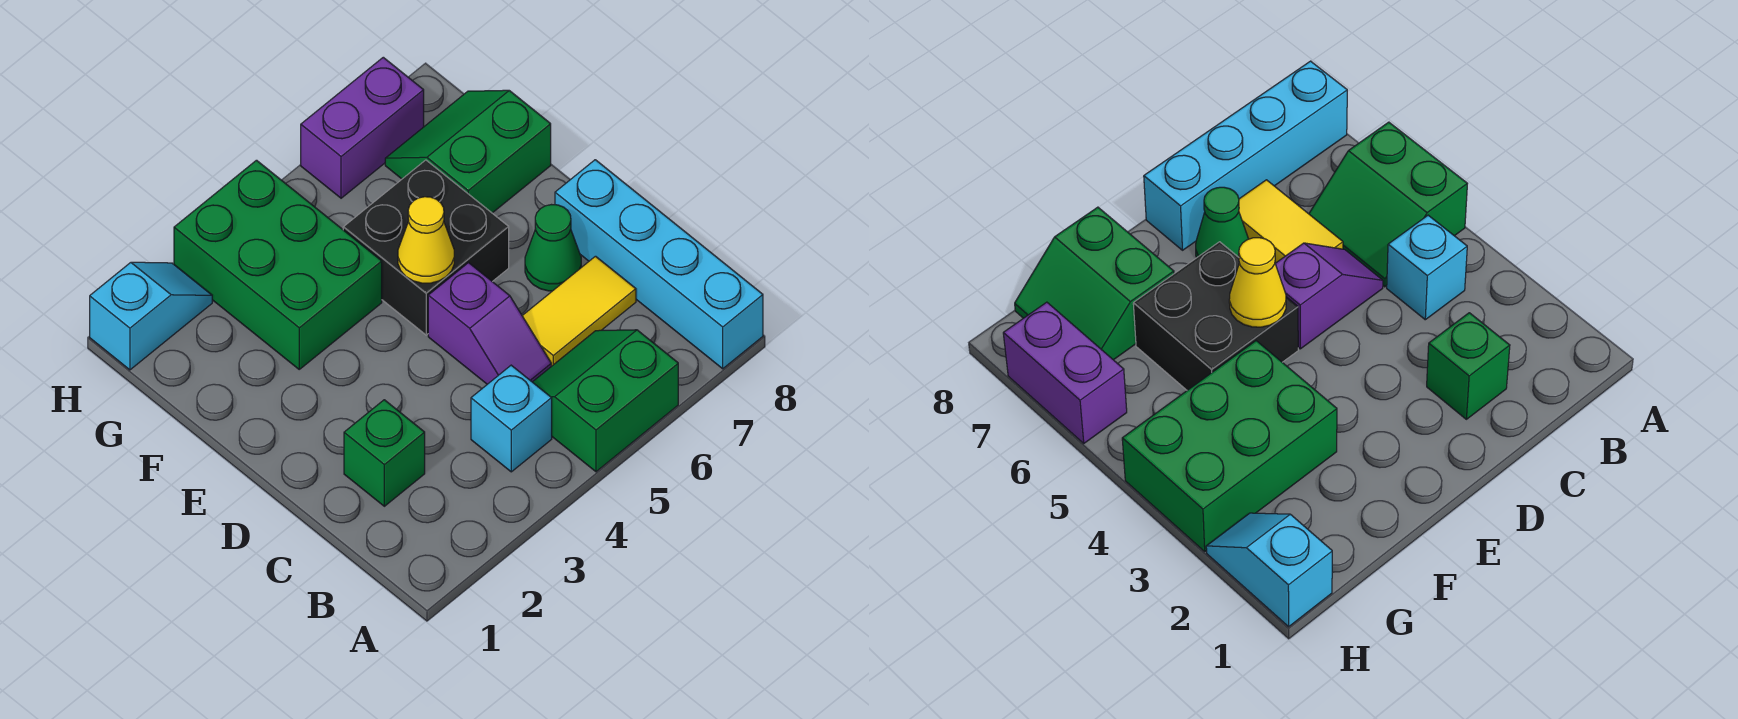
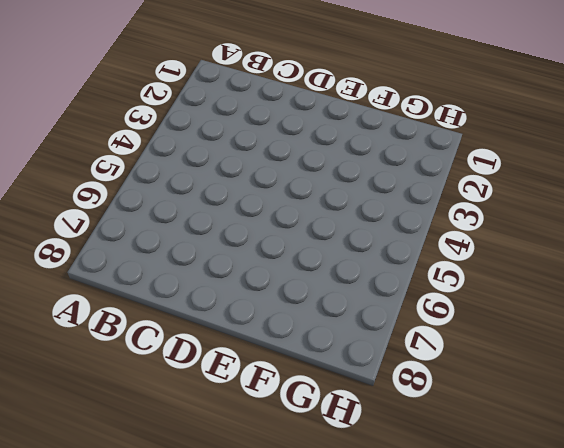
none -> green slope A5:B6 level 1 top A
none -> cyan brick A8:D8 level 1
none -> cyan brick B4 level 1

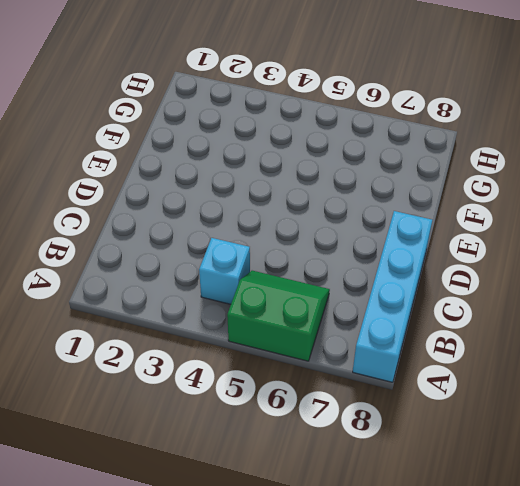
none -> green brick C2 level 1
none -> purple slope C5:D5 level 1 top D
none -> yellow tile C6:C7 level 1

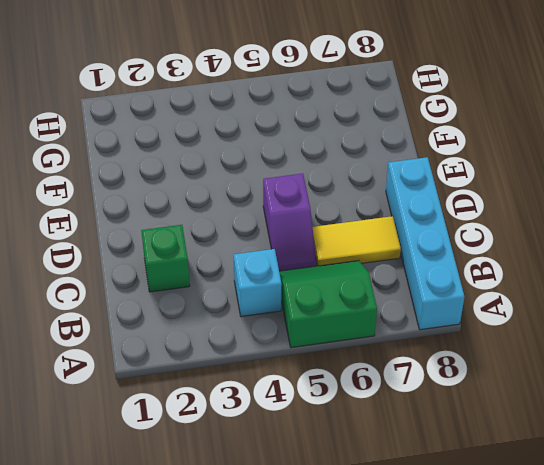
none -> green cone D7 level 1
none -> black brick E5:F6 level 1
none -> green brick F3:H4 level 1

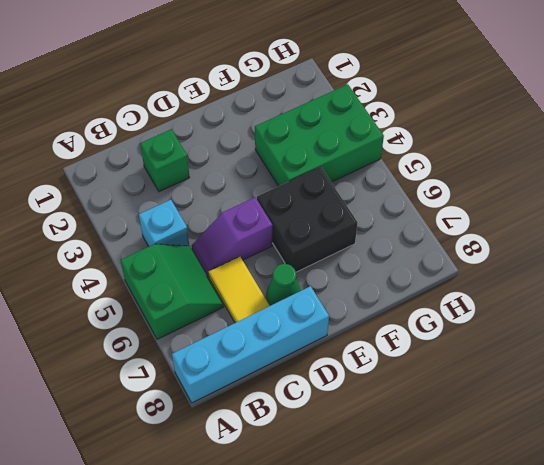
none -> green slope F7:G8 level 1 top F
none -> cyan slope H1:H2 level 1 top 1
none -> purple brick H6:H7 level 1

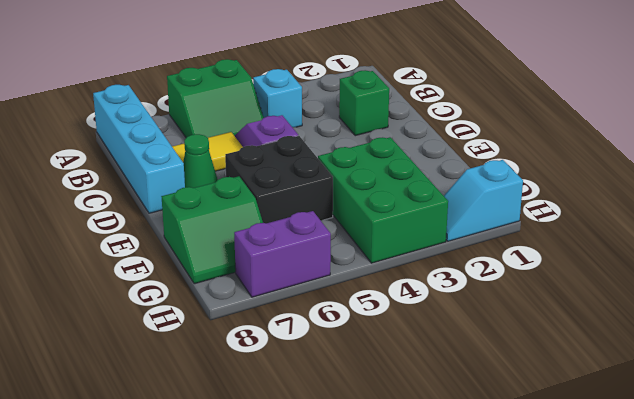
none -> yellow cone E5 level 2

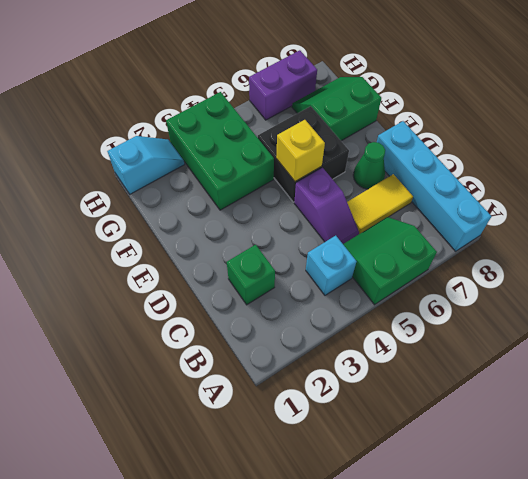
yellow brick E5 level 2 -> yellow cone E5 level 2

